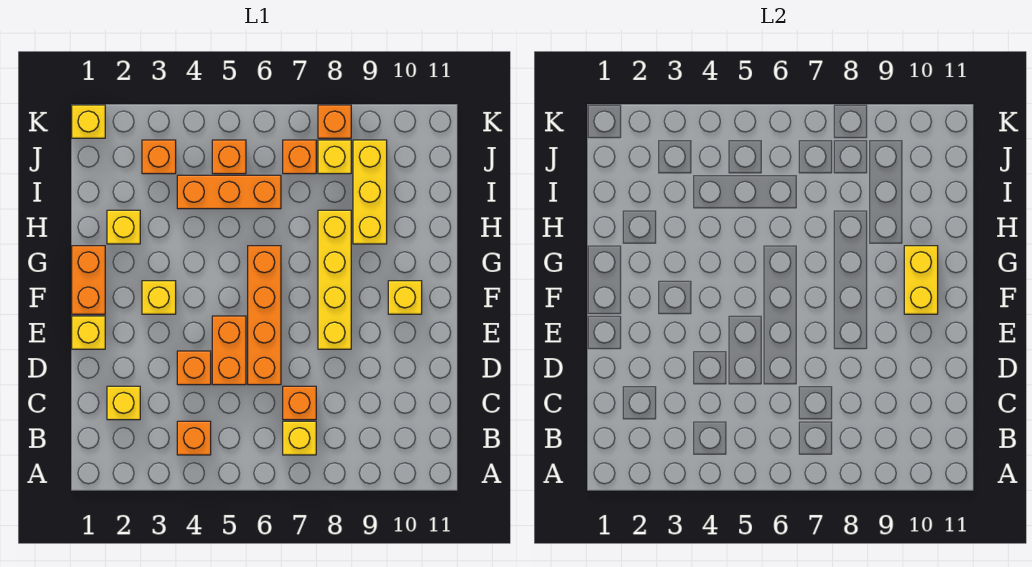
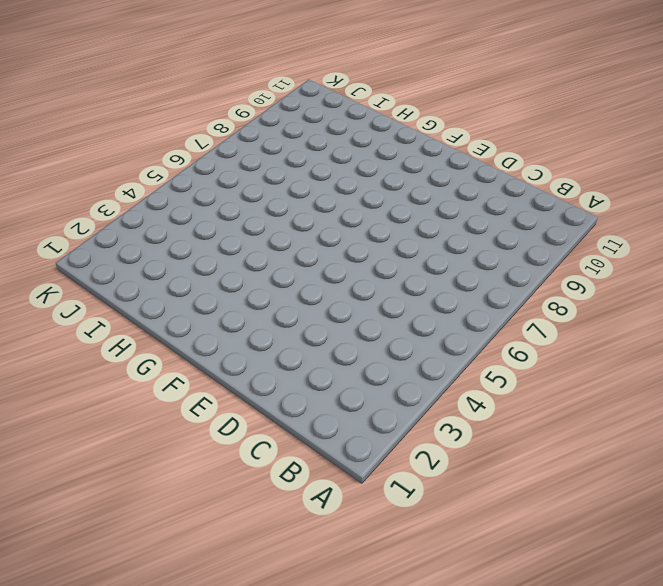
none -> orange brick B4 level 1
none -> yellow brick B7 level 1
none -> yellow brick C2 level 1

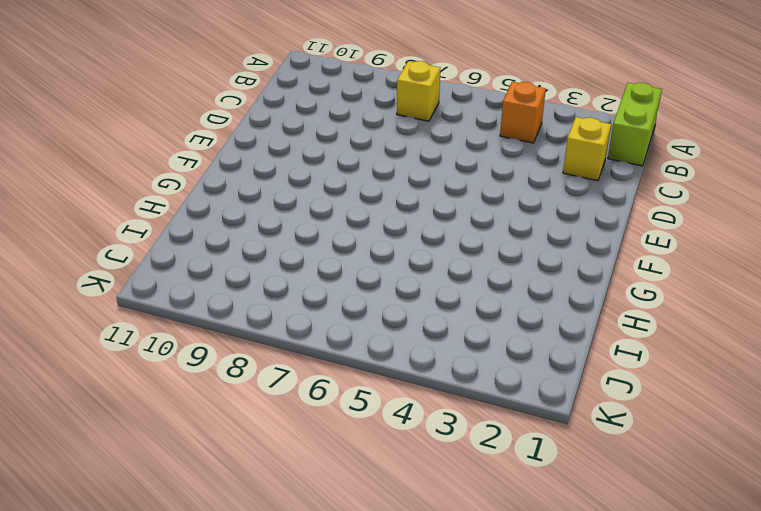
lime brick A1:B1 level 1 -> none
none -> orange brick C7 level 1
none -> orange brick D4 level 1
none -> orange brick D5:E5 level 1

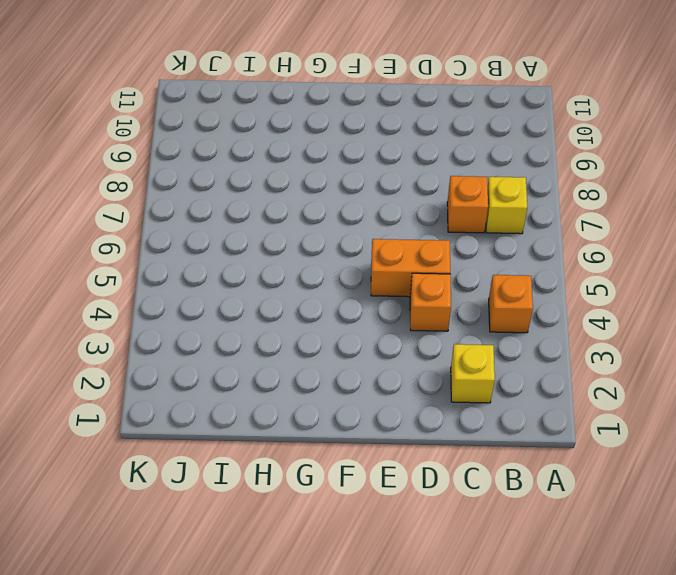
none -> orange brick D6:G6 level 1
none -> yellow brick E1 level 1
none -> yellow brick E8:H8 level 1

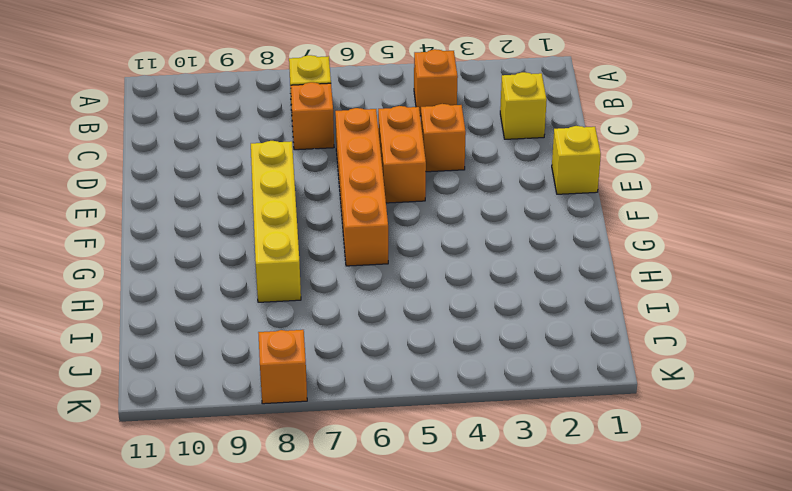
none -> orange brick F1:G1 level 1
none -> yellow brick F3 level 1
none -> yellow brick F10 level 1

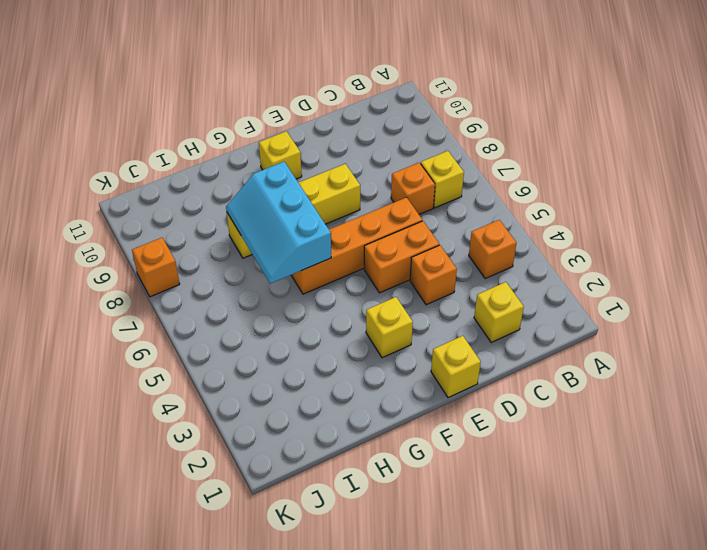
cyan slope G6:H8 level 2 top G -> none
none -> orange brick F1:G1 level 1
none -> yellow brick H2 level 1
none -> yellow brick H9:J9 level 1

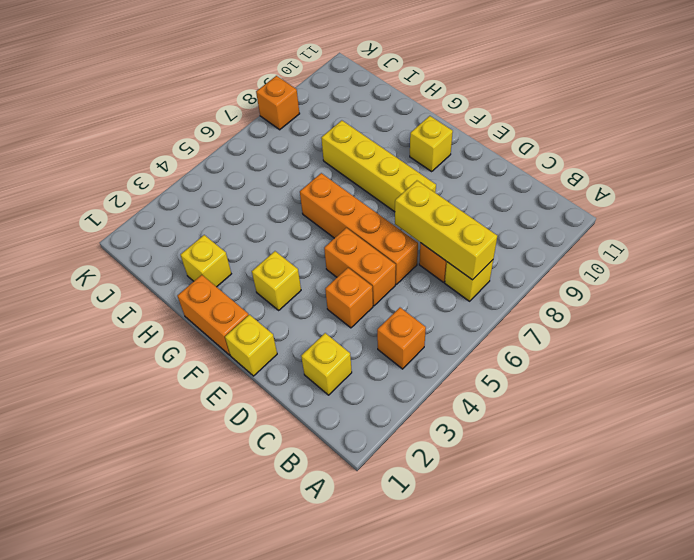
yellow brick B7:D7 level 2 -> yellow brick H9:J9 level 1
none -> orange brick I4:I6 level 1
none -> orange brick J3 level 1
none -> orange brick J5 level 1

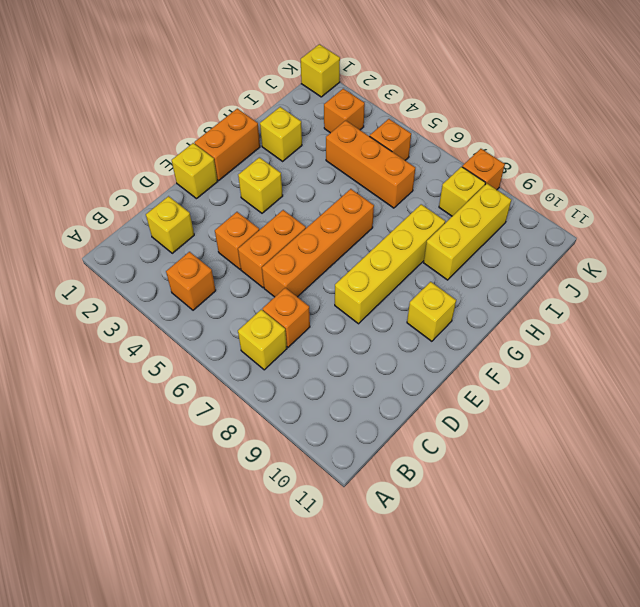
none -> orange brick J7 level 1
none -> yellow brick F10:G10 level 2

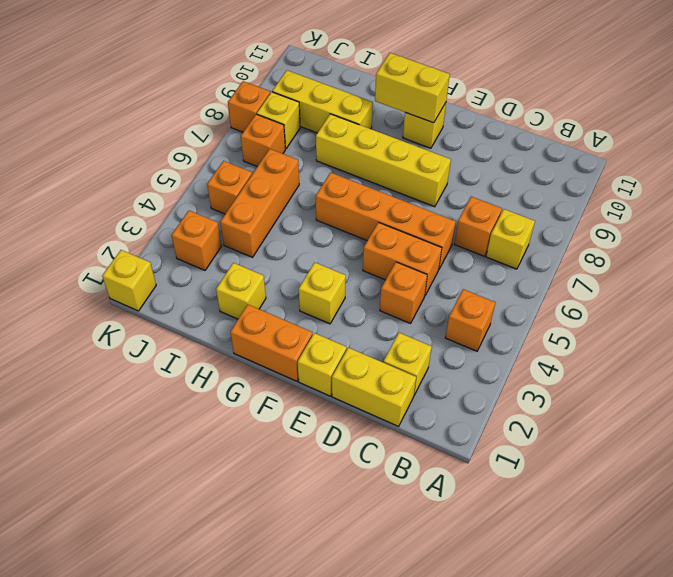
yellow brick C1:D1 level 1 -> none

